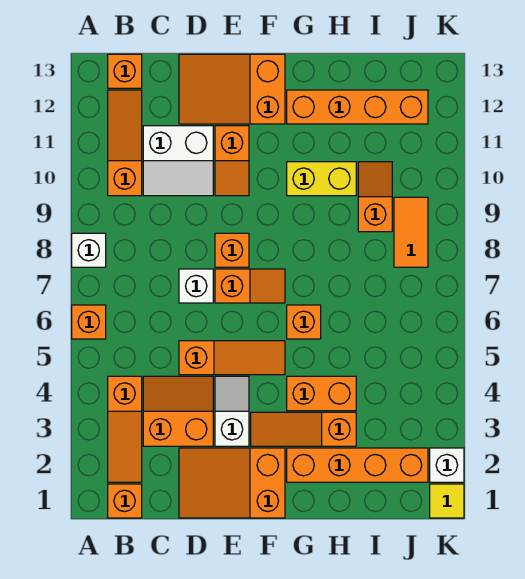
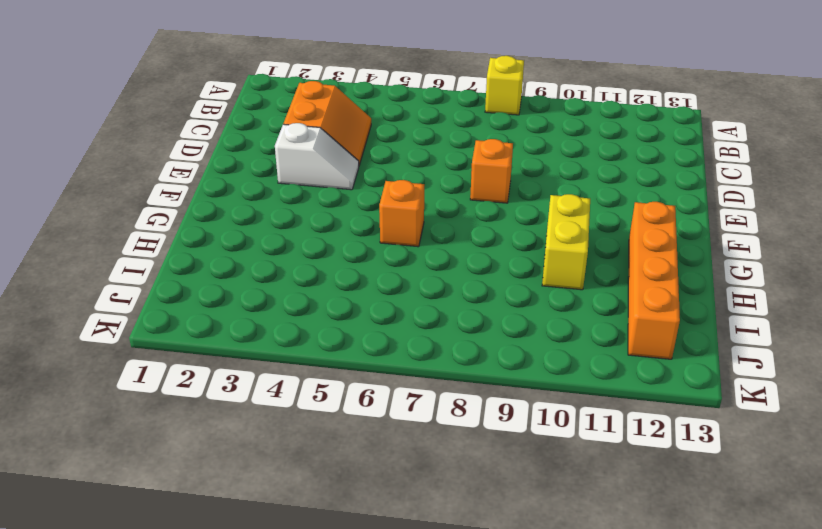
yellow brick A8 level 1 -> white brick A8 level 1
none -> orange brick A6 level 1
none -> orange brick B1 level 1
none -> orange slope B2:B4 level 1 top 4

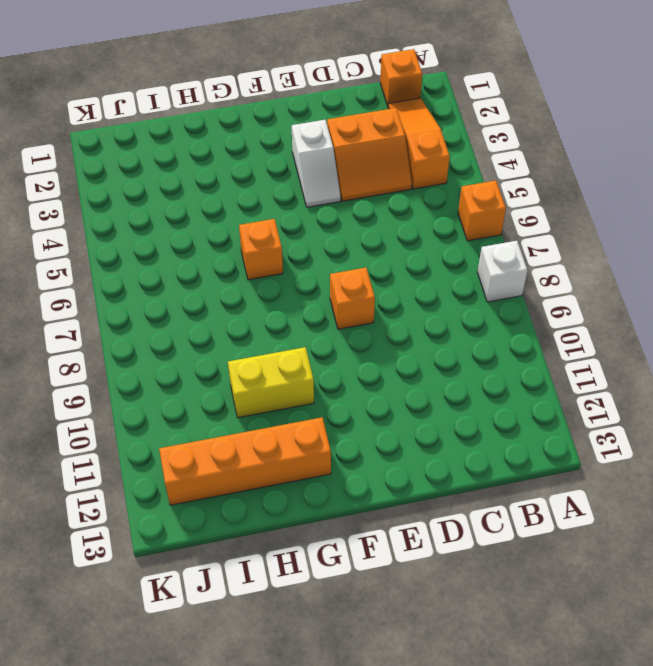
none -> orange slope B10:B12 level 1 top 10
none -> orange brick B13 level 1
none -> white slope C10:D11 level 1 top 11

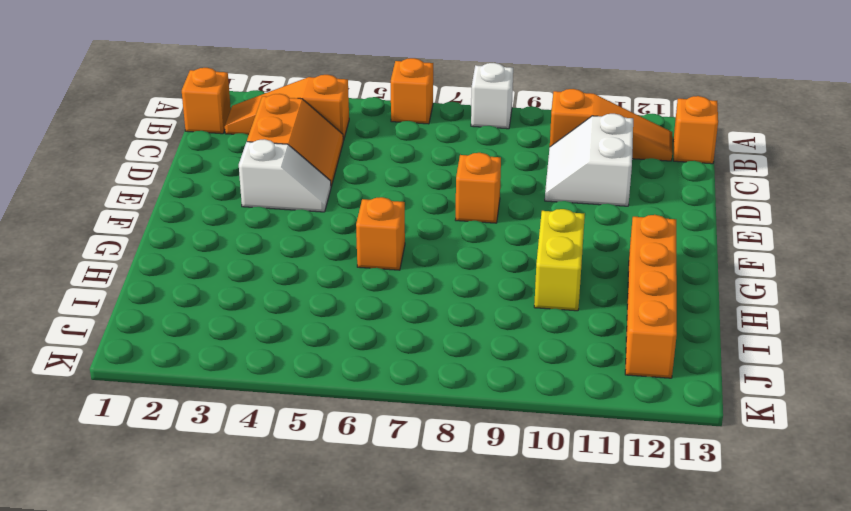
none -> orange slope D1:F2 level 1 top F
none -> orange slope D5:F5 level 1 top D
none -> white brick D7 level 1

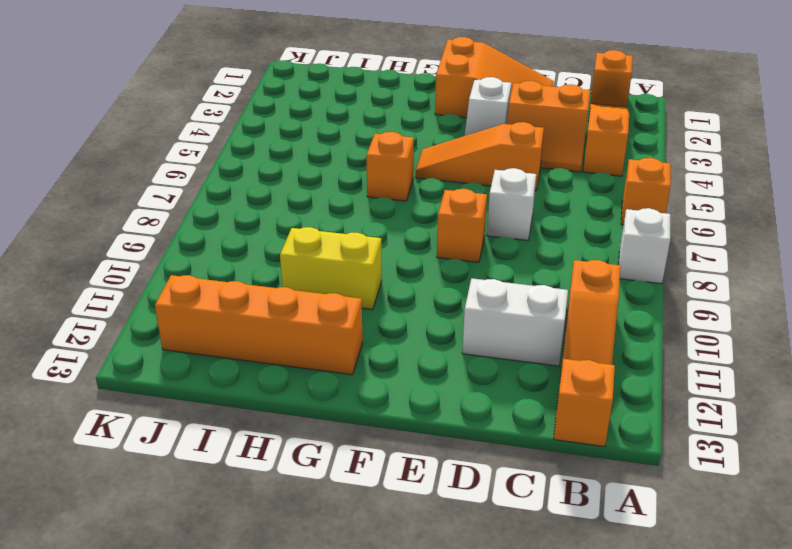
none -> orange slope D12:F13 level 1 top F
none -> orange slope E7:F7 level 1 top E
none -> orange slope E10:E11 level 1 top 11

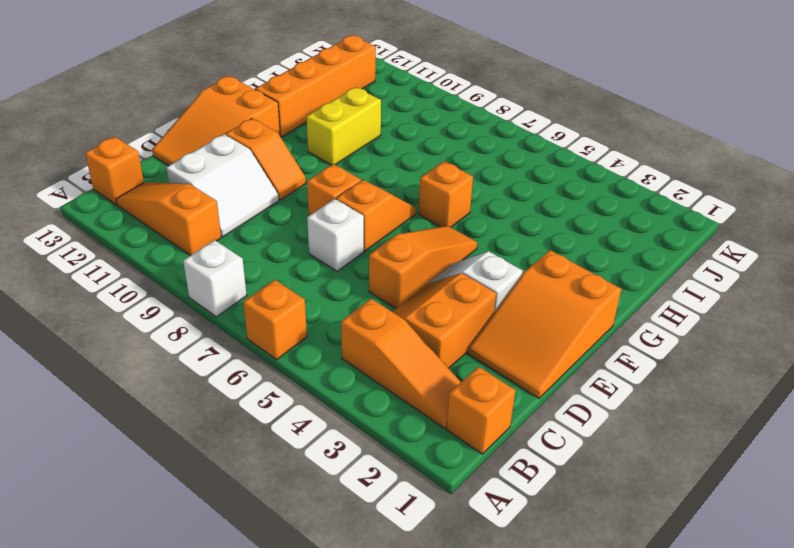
none -> orange slope F3:H3 level 1 top H
none -> orange brick G2:J2 level 1
none -> orange brick G4:H4 level 1

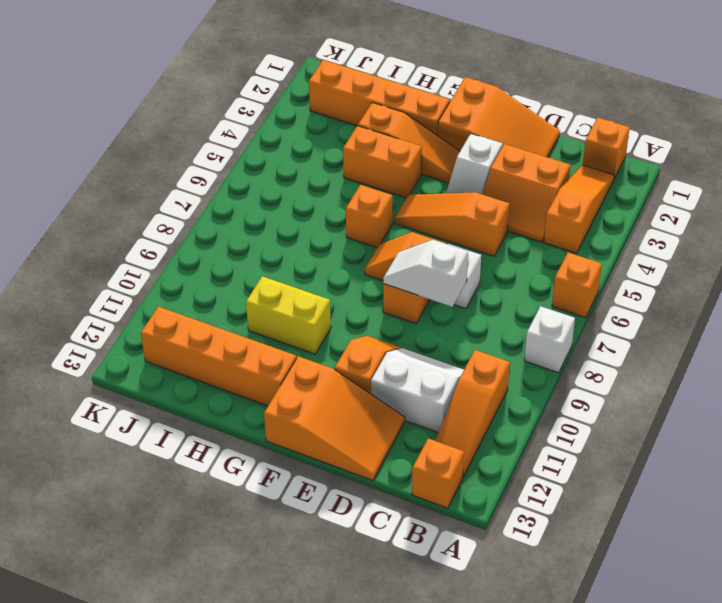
white slope D8:E8 level 2 top D -> none
none -> orange slope I9:I10 level 1 top 9
none -> orange tile J8:J9 level 1
none -> yellow tile K1 level 1

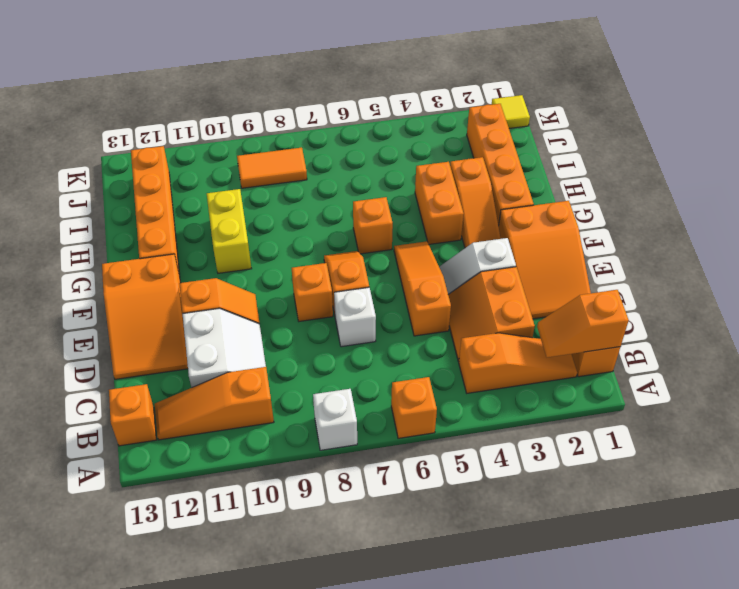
orange slope B1:B2 level 2 top 1 -> orange slope I9:I10 level 1 top 9
none -> white brick K2 level 1

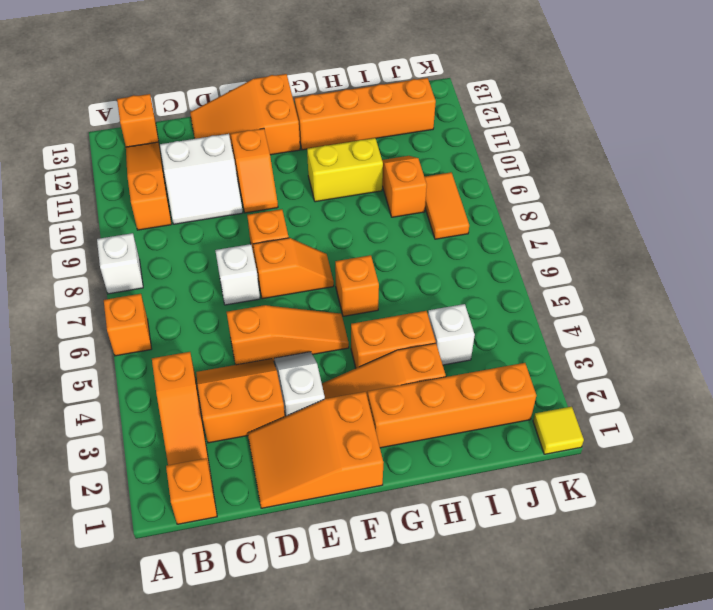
white brick I4 level 1 -> white brick K2 level 1

